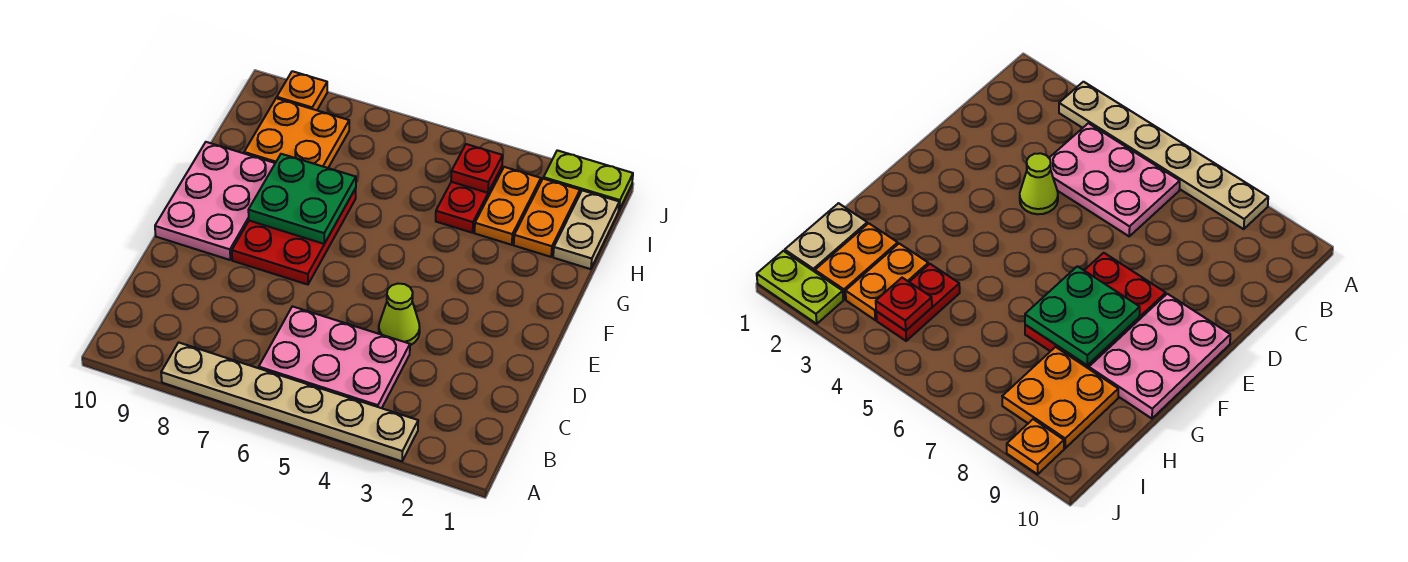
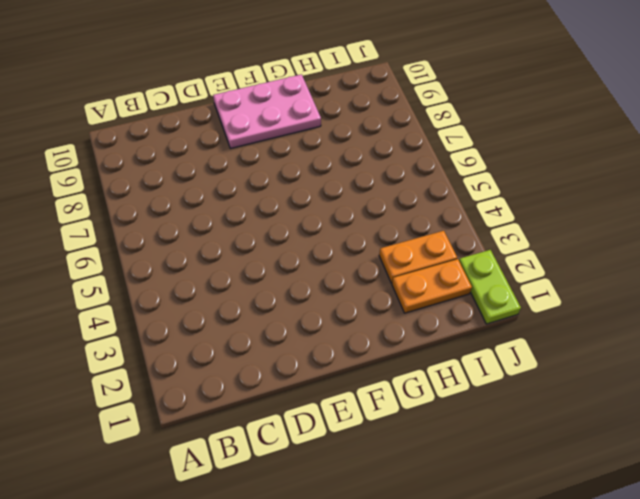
none -> tan plate A3:A8 level 1
none -> pink plate B4:C6 level 1
none -> lime cone D4 level 1

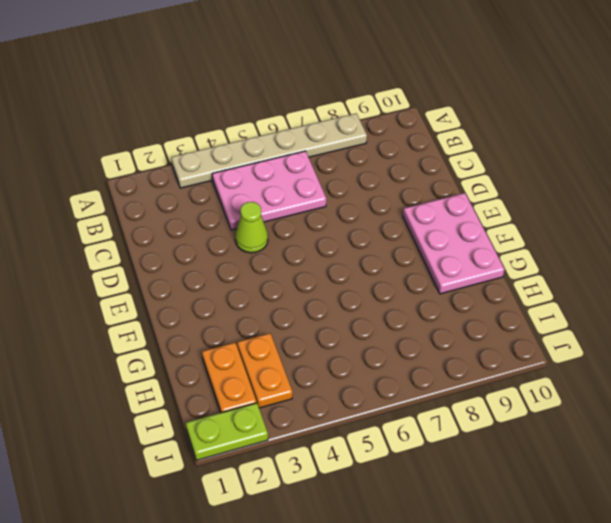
none -> red plate E7:G8 level 1
none -> tan plate H1:I1 level 1
none -> red plate H4:I4 level 1

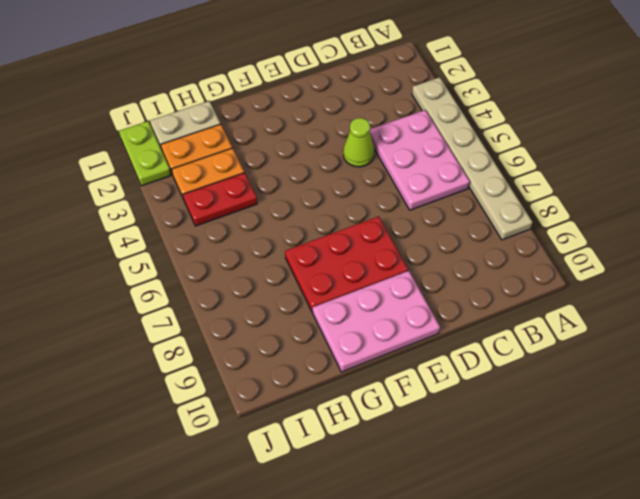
none -> orange plate H8:I9 level 1
none -> orange plate J9 level 1
none -> green plate F7:G8 level 2

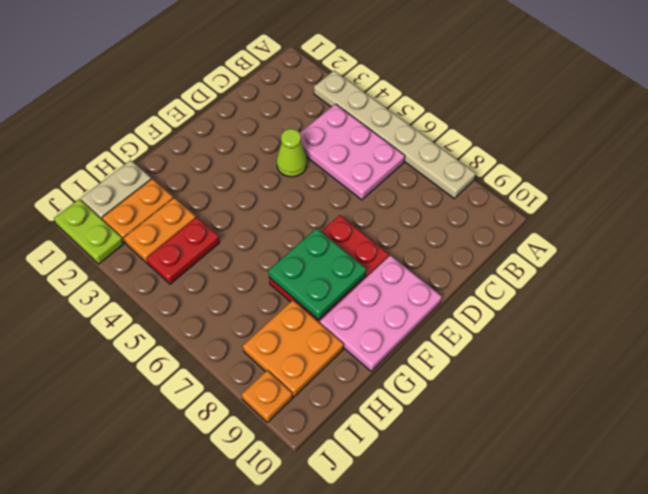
none -> red plate I4 level 2

